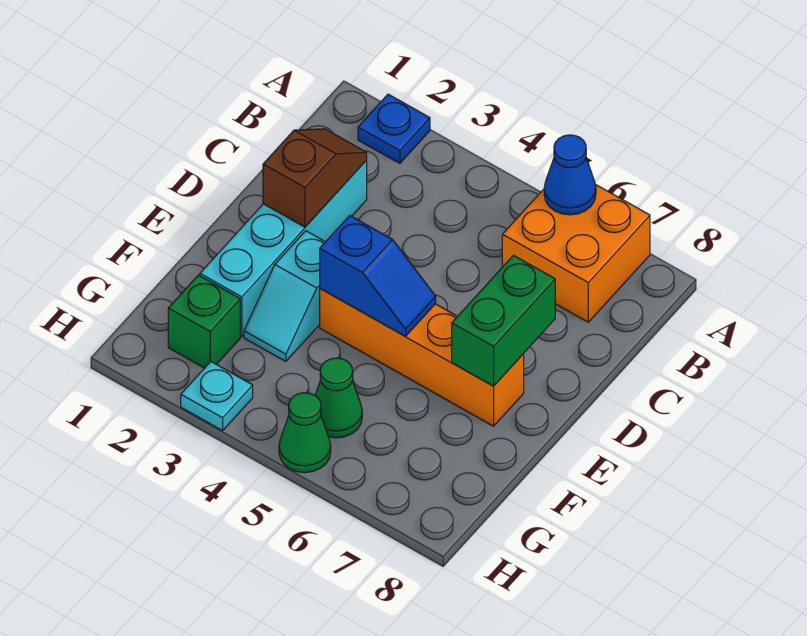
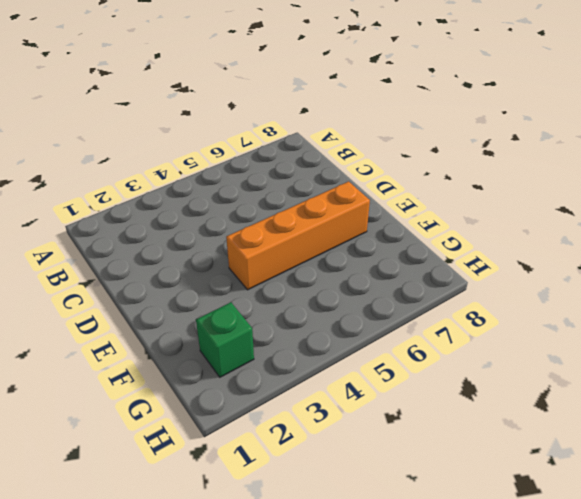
none -> blue plate A2 level 1
none -> orange brick A6:B7 level 1
none -> cyan brick C2:F2 level 1

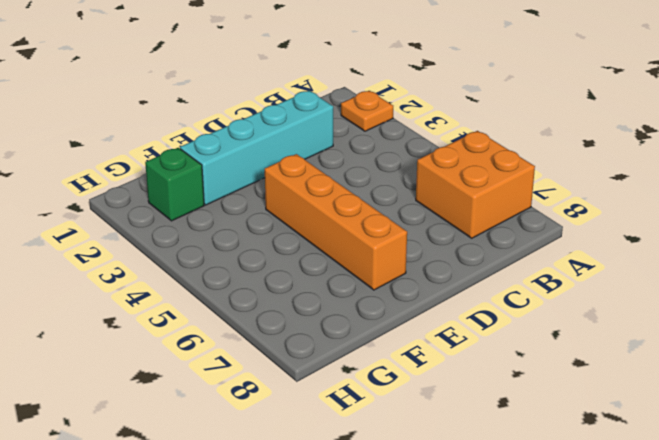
orange plate A2 level 1 -> blue plate A2 level 1
none -> cyan slope E3:F3 level 1 top E
none -> green cone G5 level 1
none -> cyan plate H3 level 1

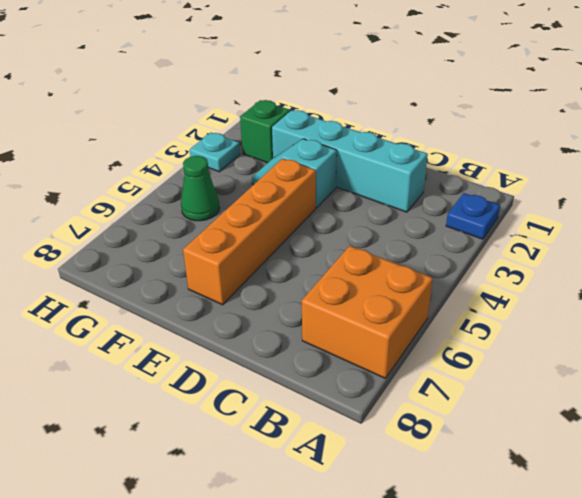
none -> green cone H5 level 1
none -> blue cone A6 level 2
none -> brown slope C2:D2 level 2 top D

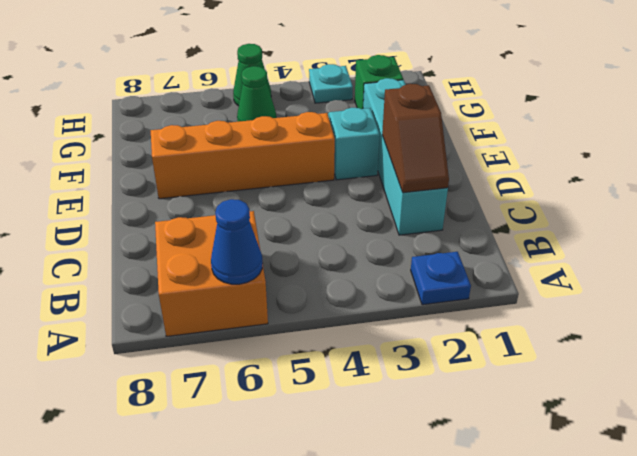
none -> green brick D7:E7 level 2
none -> blue slope E4:E5 level 2 top 4

